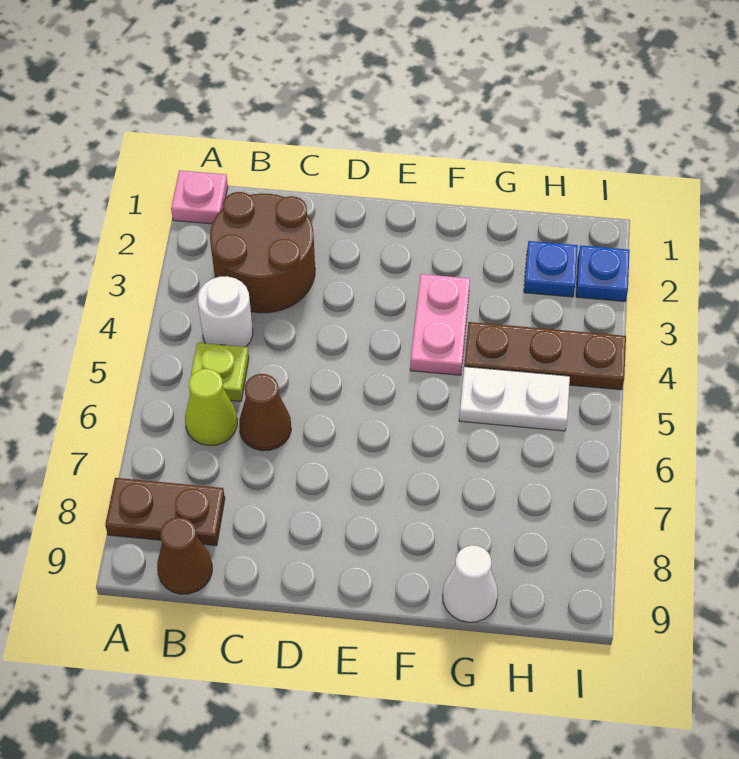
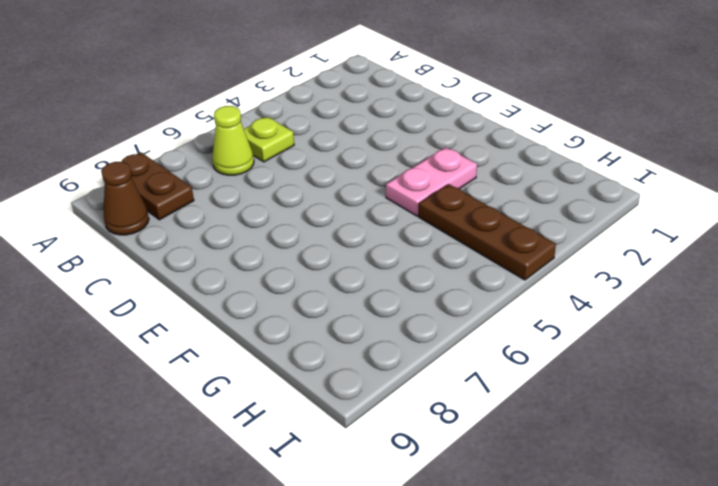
none -> pink plate A1 level 1
none -> brown round brick B2:C3 level 1
none -> white round brick B4 level 1

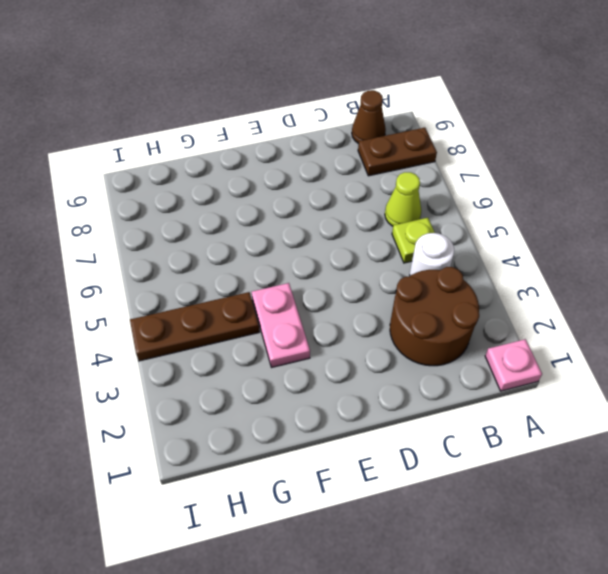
none -> brown cone C6 level 1
none -> white plate G5:H5 level 1
none -> white cone G9 level 1

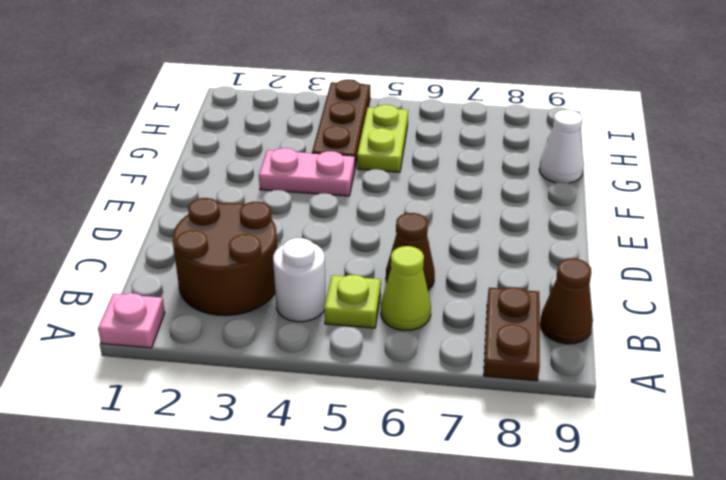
lime plate G5:H5 level 1 -> white plate G5:H5 level 1
none -> blue plate H2 level 1
none -> blue plate I2 level 1

